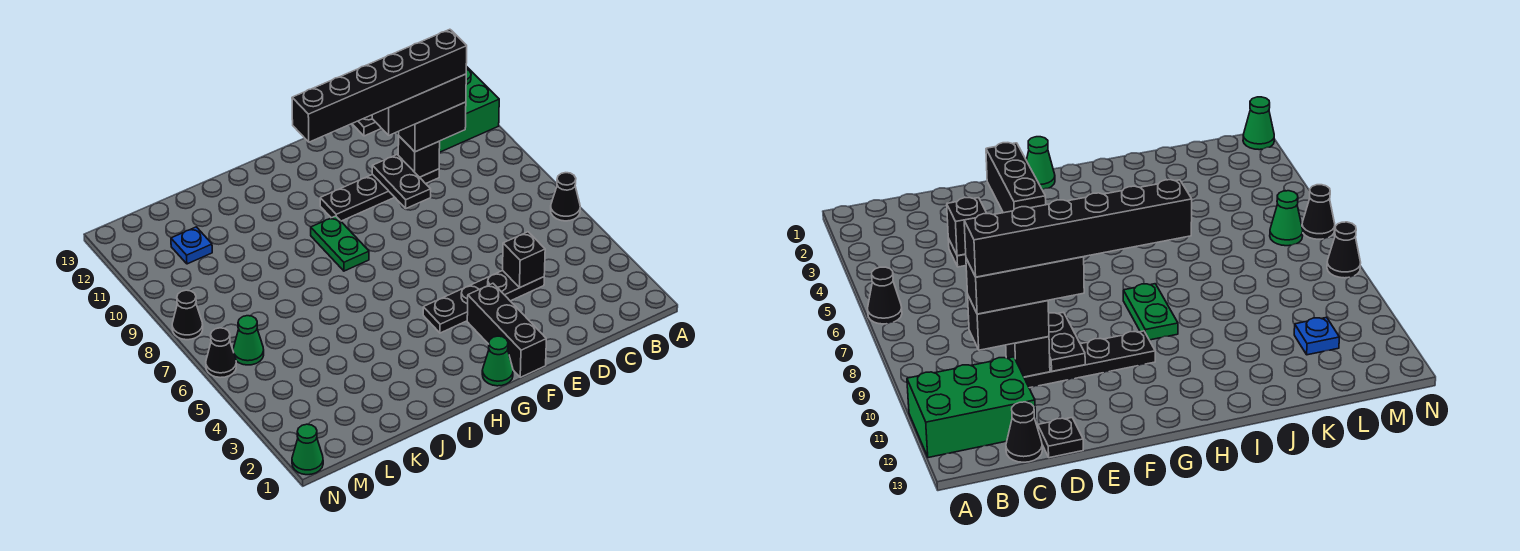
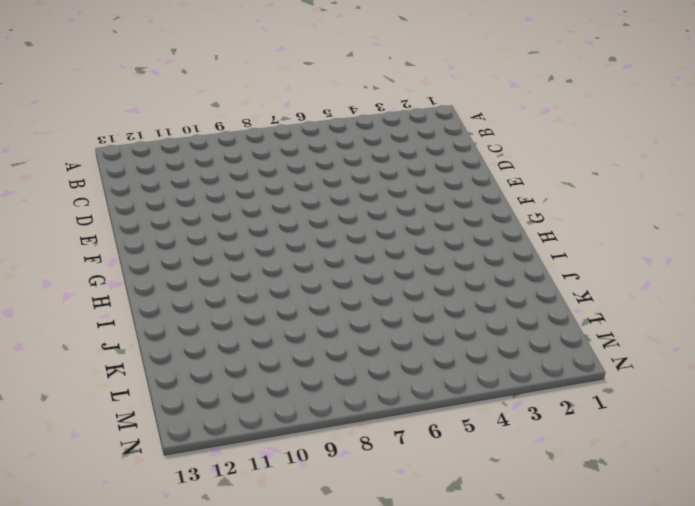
none -> black cone A6 level 1
none -> green brick A11:C12 level 1
none -> black cone C13 level 1

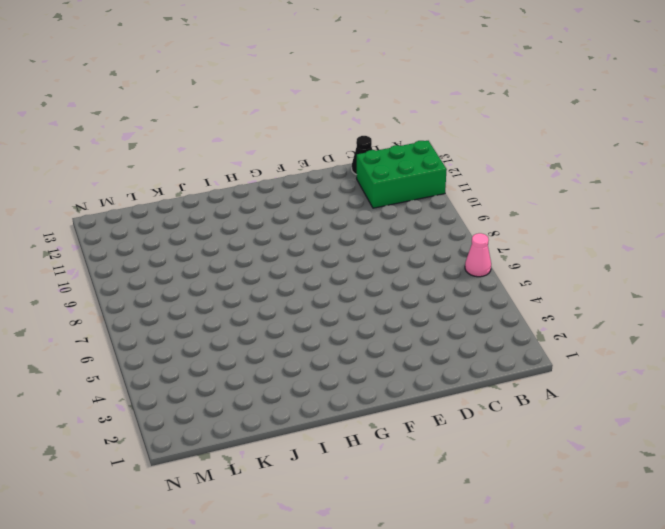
pink cone A6 level 1 -> black cone A6 level 1
none -> black plate D4:G4 level 1
none -> black plate D10:G10 level 1
none -> black plate D13 level 1

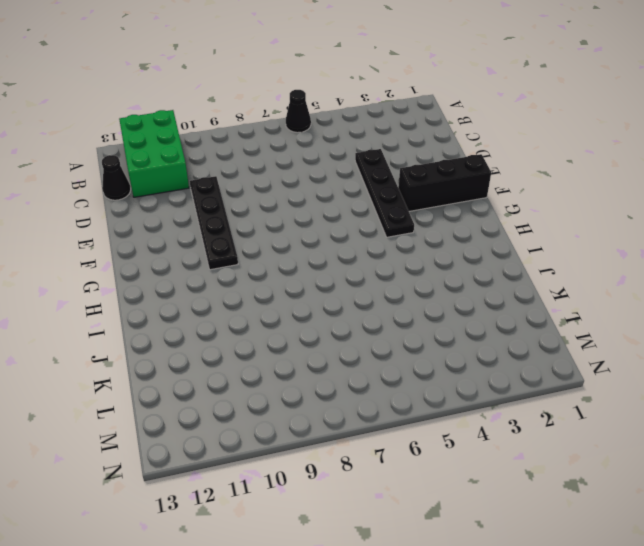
none -> black plate D13 level 1
none -> green cone G1 level 1
none -> green plate H8:H9 level 1

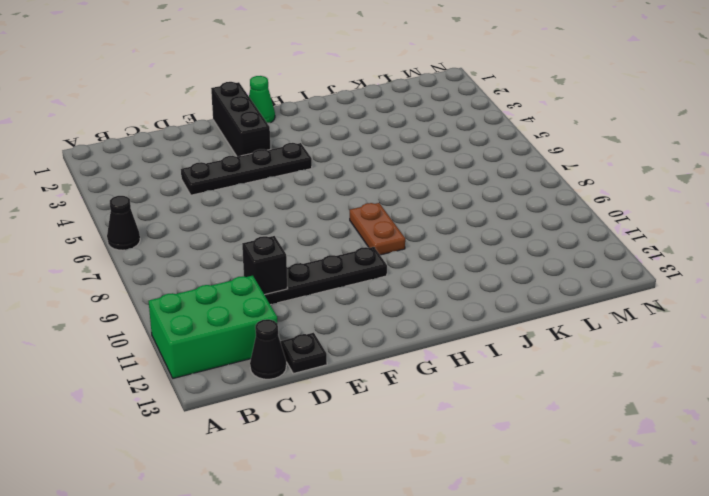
brown plate H8:H9 level 1 -> green plate H8:H9 level 1
none -> blue plate L11 level 1
none -> green cone M6 level 1
none -> green cone N1 level 1

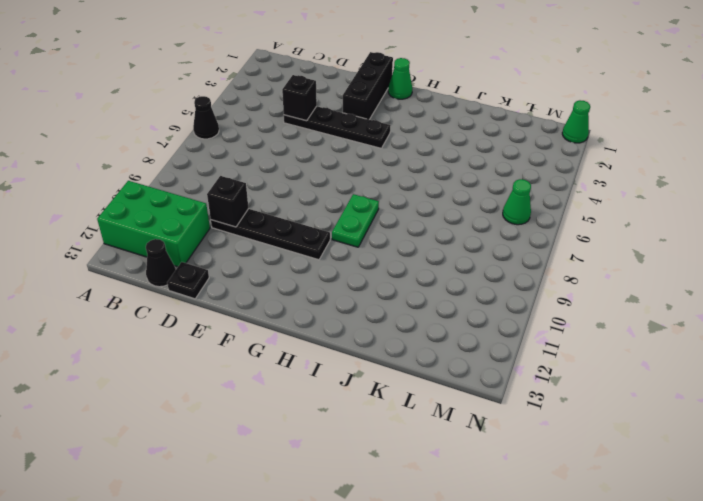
none -> blue plate L11 level 1
none -> black cone N6 level 1
none -> black cone N8 level 1

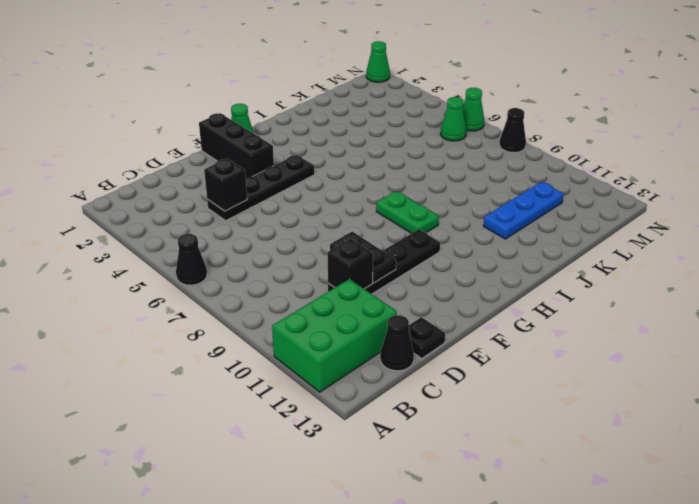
blue plate J11:L11 level 1 -> blue plate L11 level 1
green cone N6 level 1 -> black cone N6 level 1
none -> black brick C10:D10 level 3
none -> black brick C10:E10 level 4
none -> black brick C10:H10 level 5

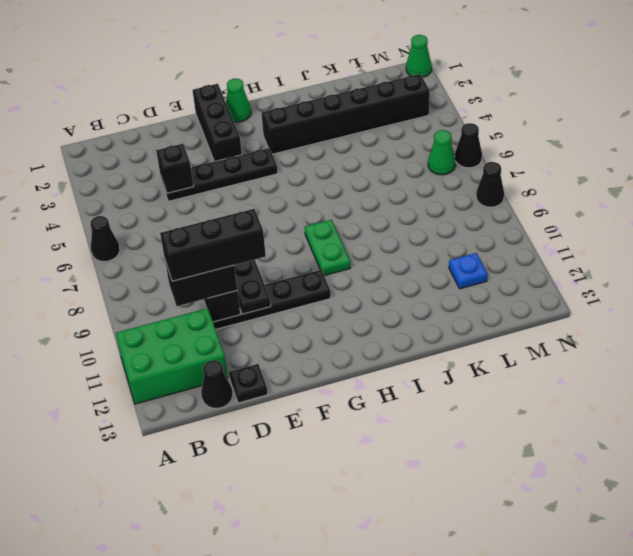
black brick H3:M3 level 1 -> black brick C10:H10 level 5

